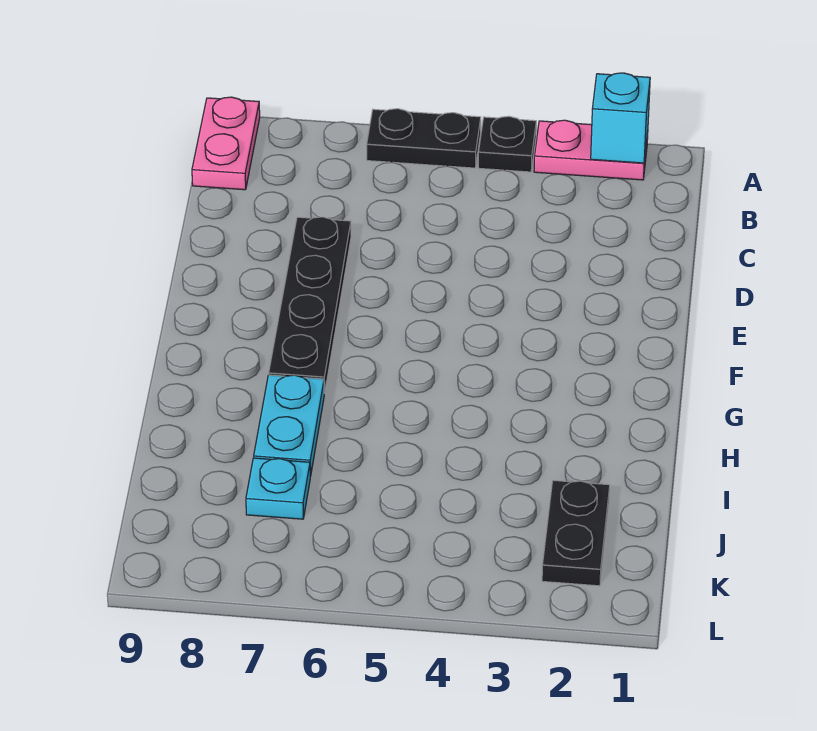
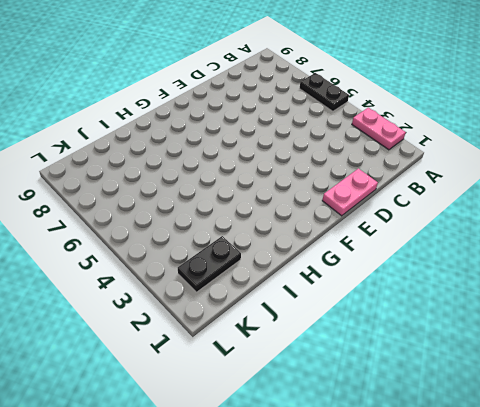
pink plate D1:E1 level 1 -> pink plate A9:B9 level 1
none -> black plate A4 level 1
none -> black plate D7:G7 level 1

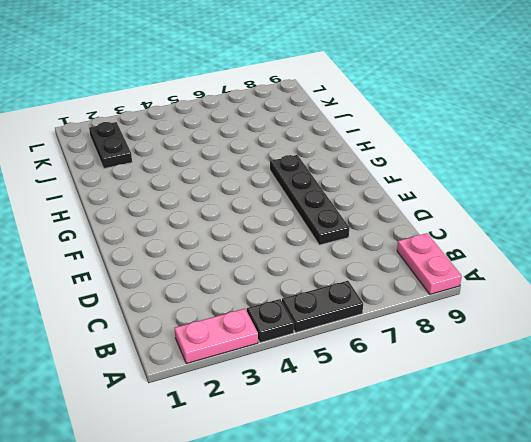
none -> cyan plate H7:I7 level 1
none -> cyan plate J7 level 1

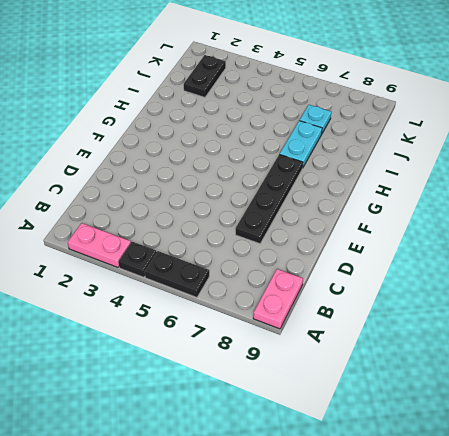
none -> cyan brick A2 level 2

